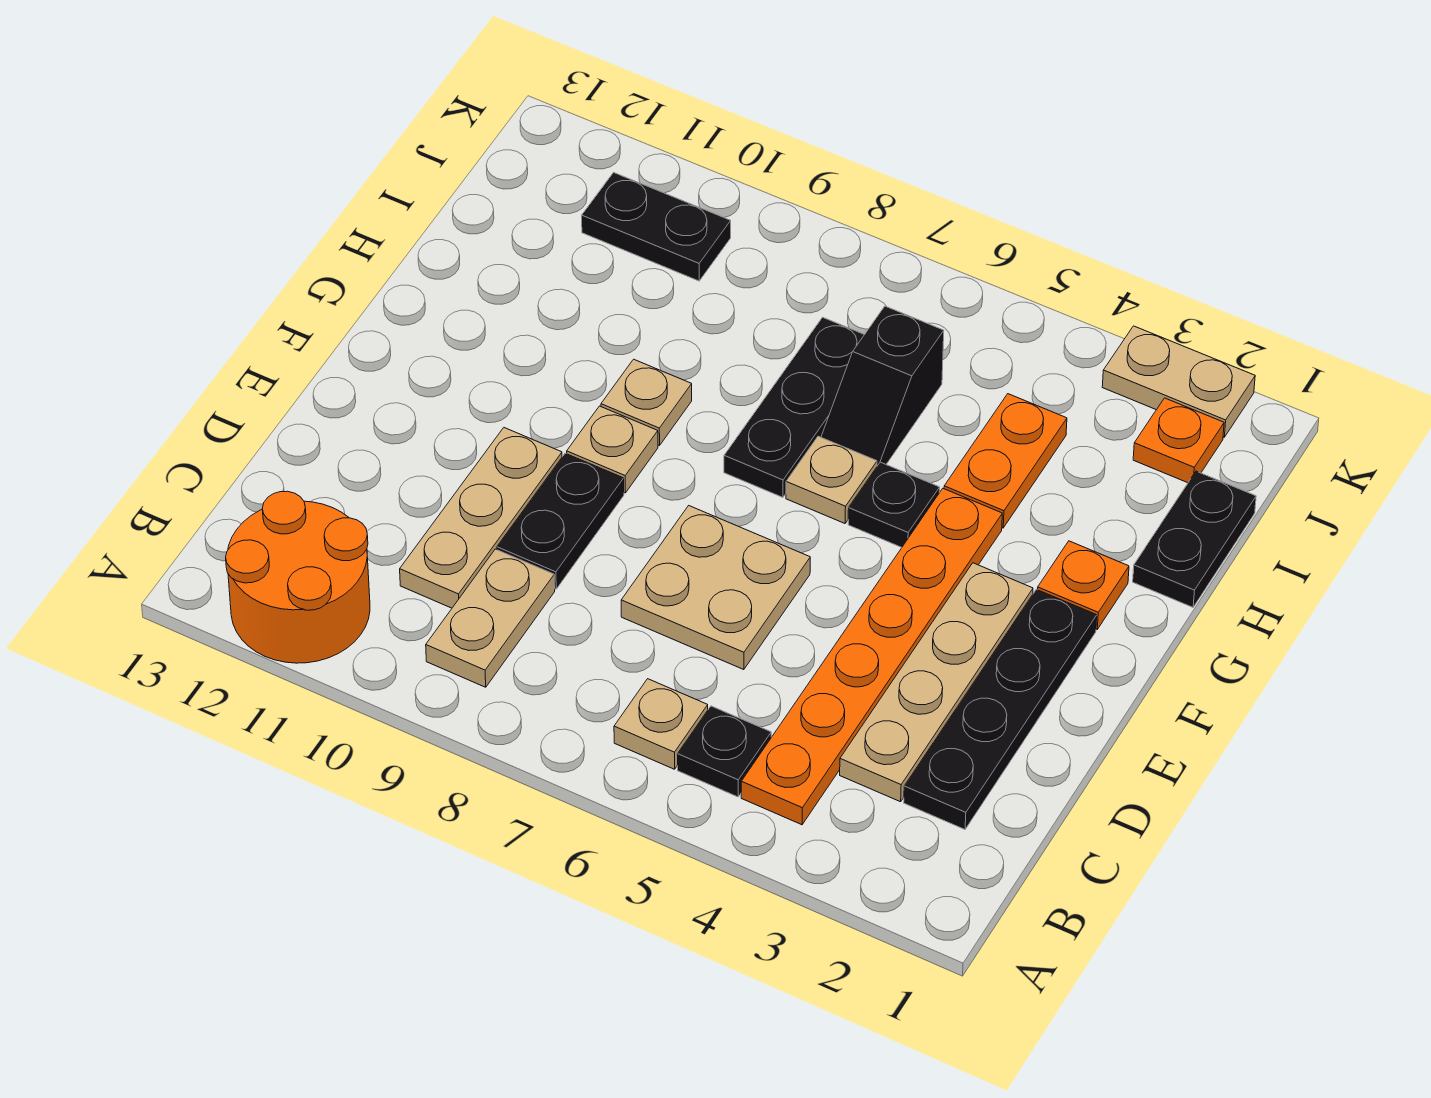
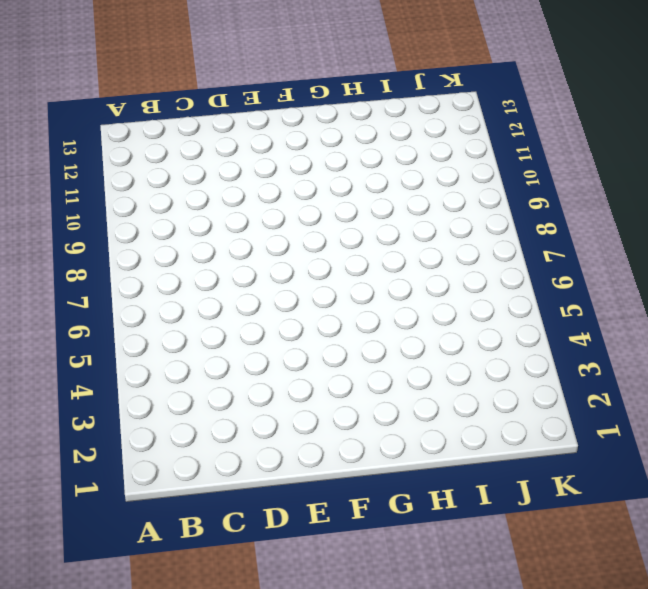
none -> orange round brick A11:B12 level 1
none -> orange plate B4:G4 level 1
none -> black plate B5 level 1

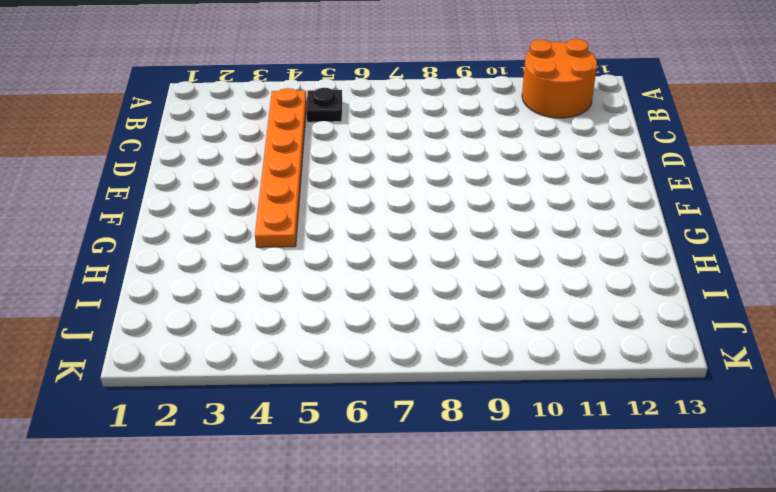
none -> tan plate B6 level 1
none -> tan plate B9:C9 level 1
none -> black plate C2:F2 level 1

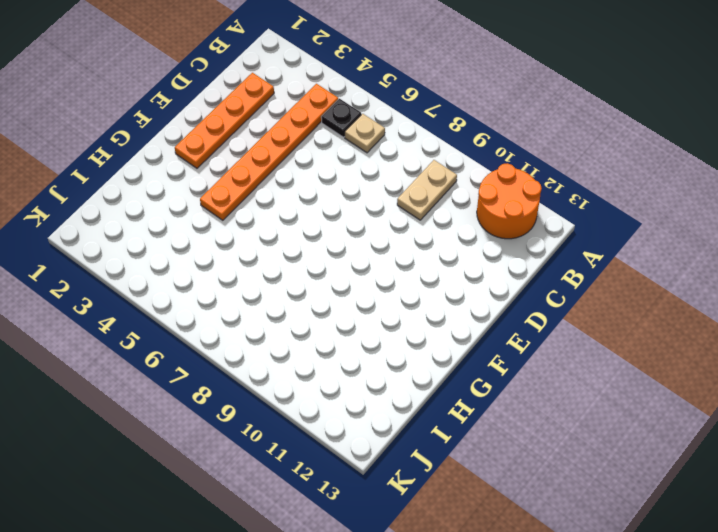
orange plate C2:F2 level 1 -> black plate C2:F2 level 1
none -> tan plate C3:F3 level 1
none -> tan plate C10:E10 level 1
none -> tan plate D6:E7 level 1

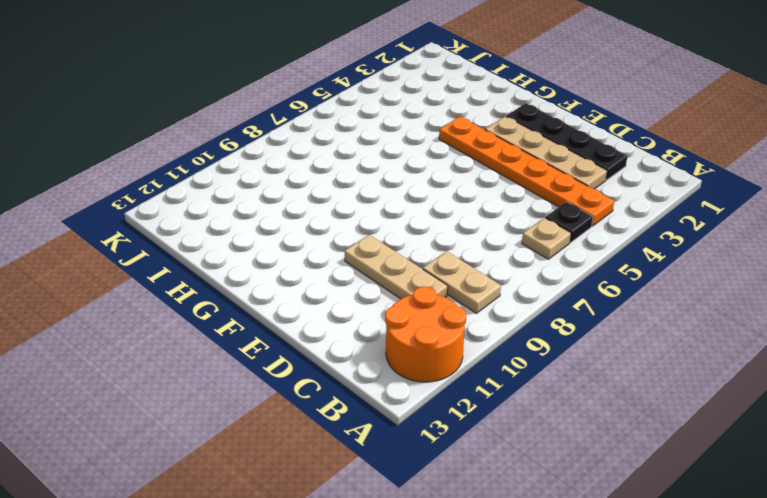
none -> tan plate D6:E7 level 1
none -> black plate D9:E9 level 1
none -> tan plate F9 level 1

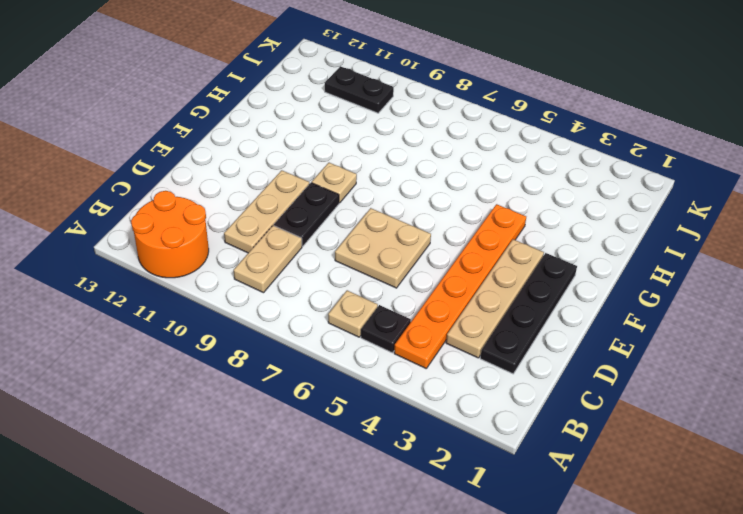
none -> orange plate G2 level 1
none -> black plate G5 level 1
none -> tan plate G6 level 1

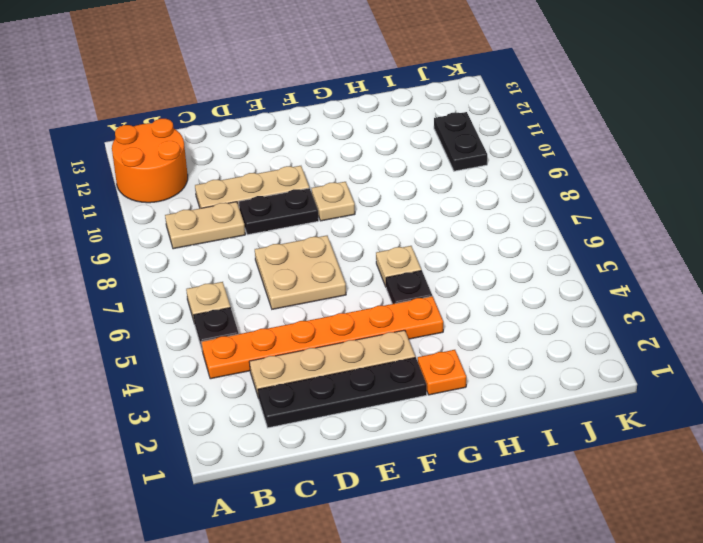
none -> black plate G7:I7 level 1
none -> tan plate G9 level 1
none -> black plate H1:I1 level 1

